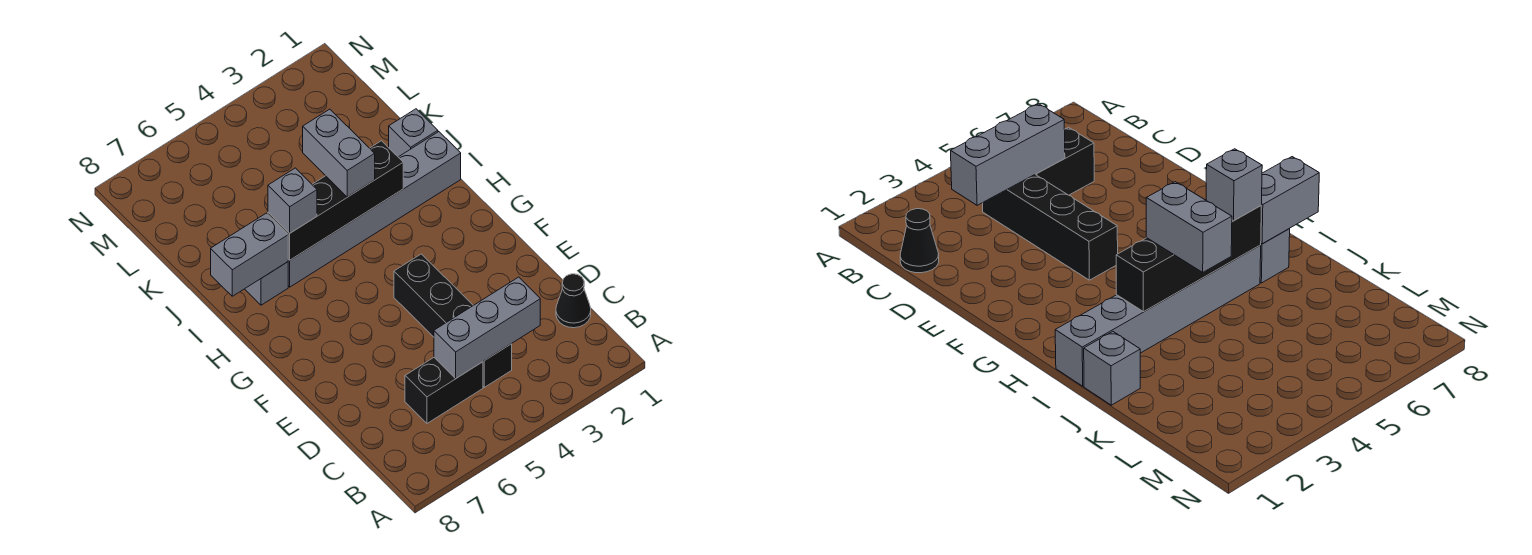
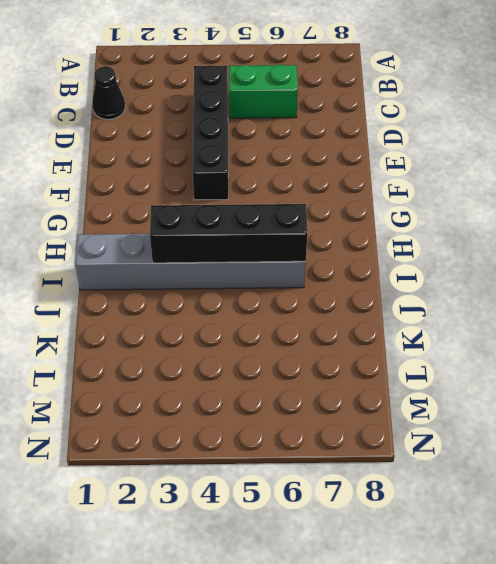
green brick C5:C6 level 1 -> black brick C5:C6 level 1
none -> grey brick I7 level 1
none -> grey brick J1 level 1

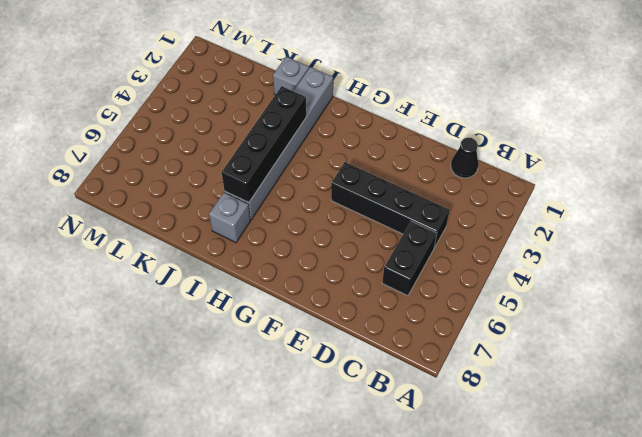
none -> grey brick C3:C5 level 2
none -> grey brick I7:I8 level 2

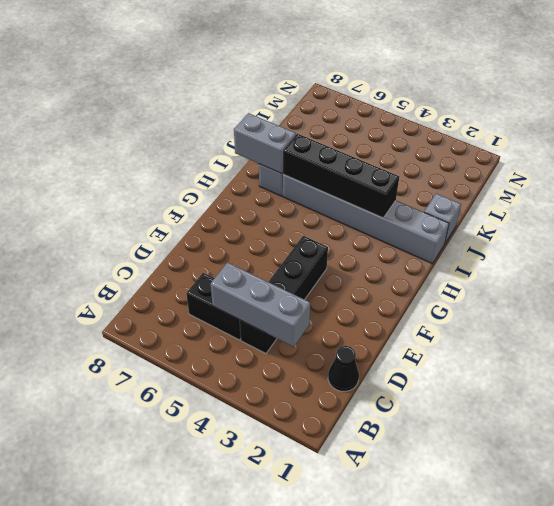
none -> grey brick I4:J4 level 3
none -> grey brick I6 level 3

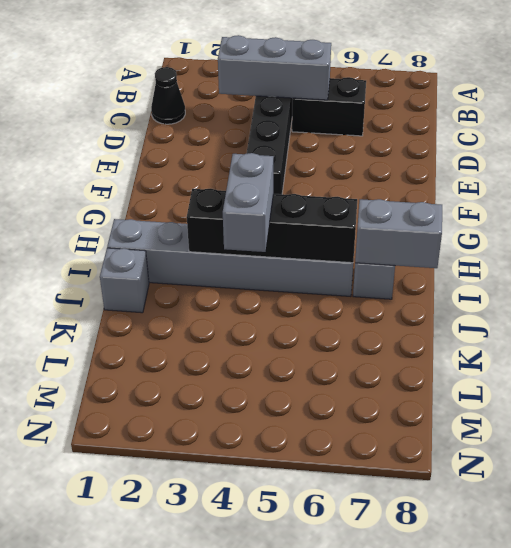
none -> grey brick I6 level 3

